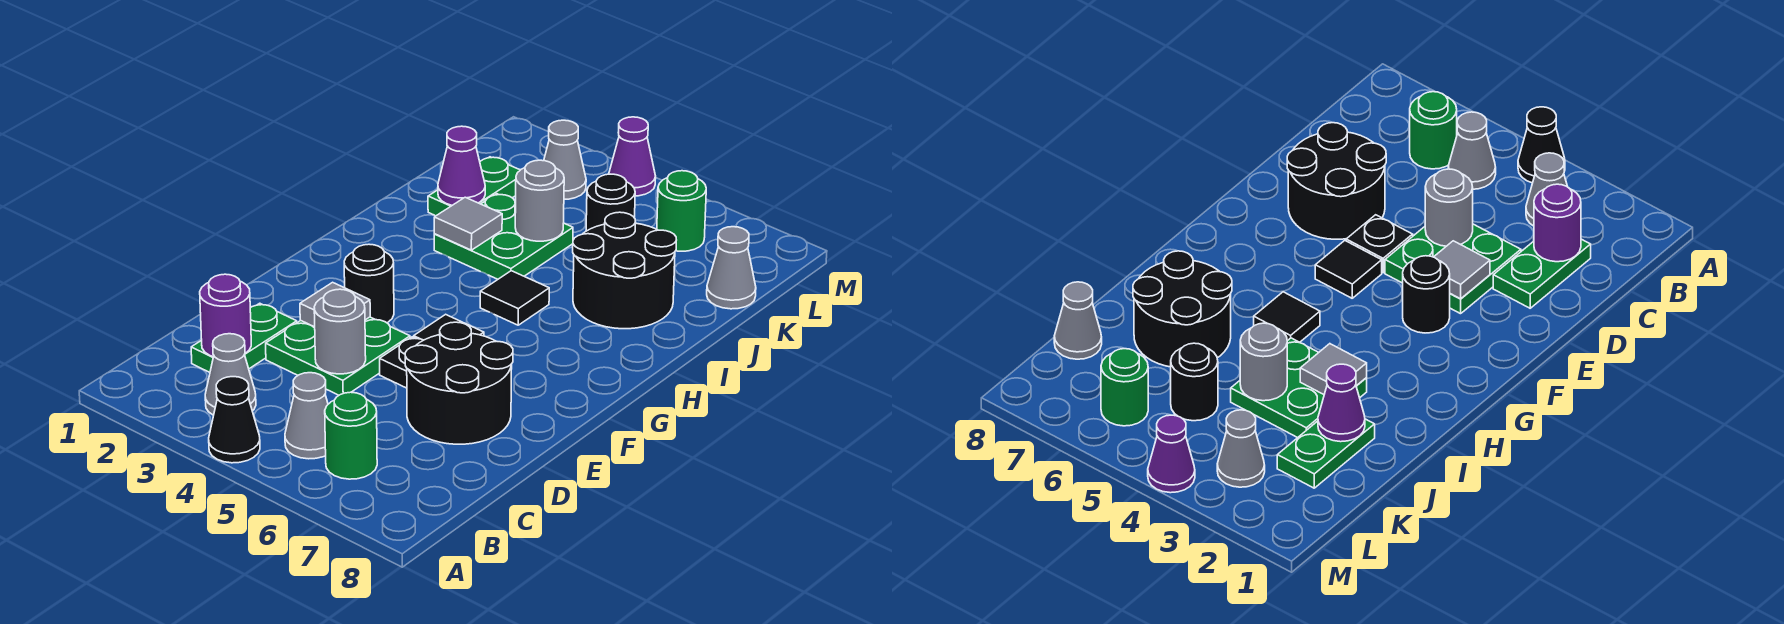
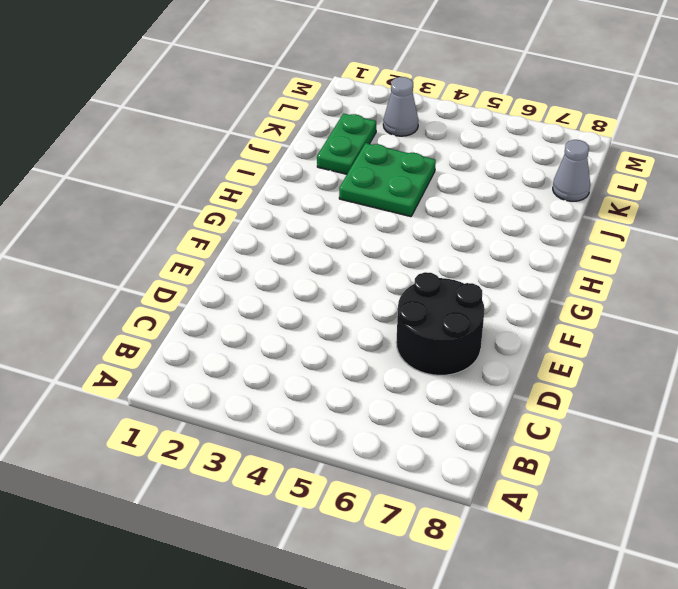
none -> black cone A4 level 1
none -> grey cone B3 level 1
none -> grey cone B5 level 1

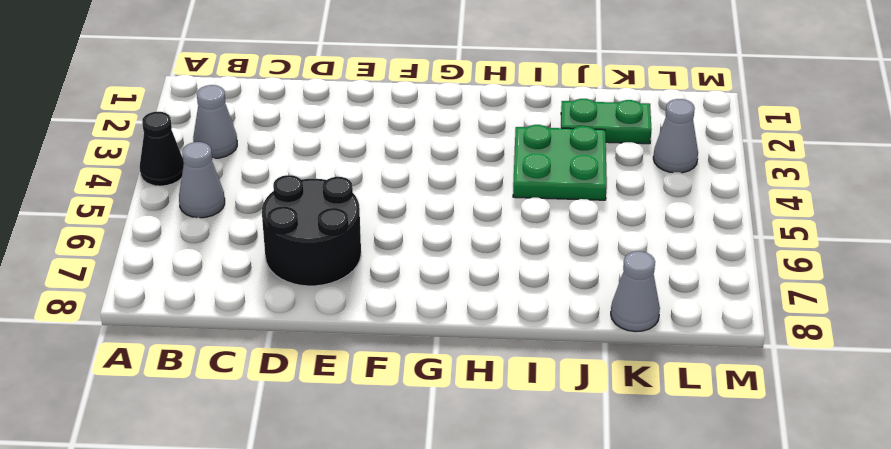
none -> green round brick B6 level 1
none -> green plate C2:D2 level 1
none -> green plate D3:E4 level 1

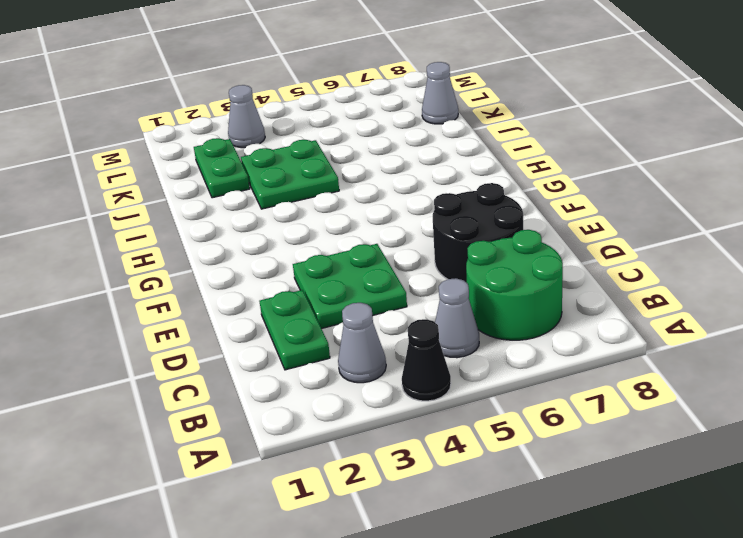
green round brick B6:C7 level 1 -> green round brick B6 level 1
none -> black plate E5 level 1
none -> black round brick F3 level 1
none -> black tile F5 level 1

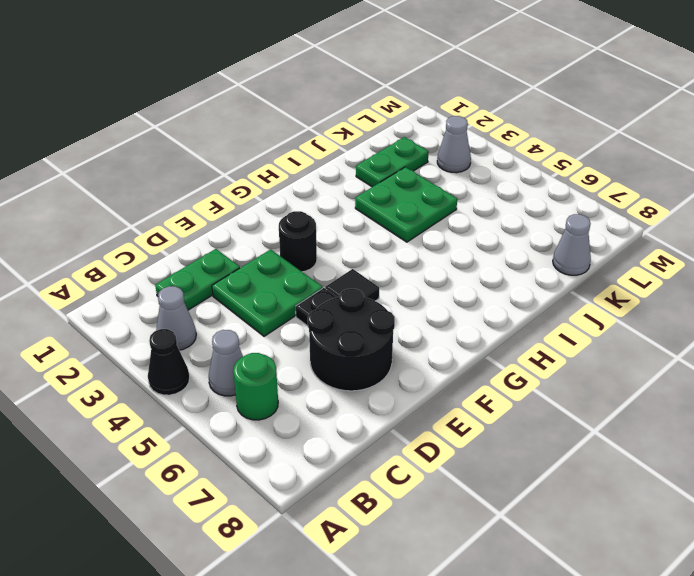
none -> black tile H5 level 1
none -> black round brick I6:J7 level 1
none -> black round brick K5 level 1

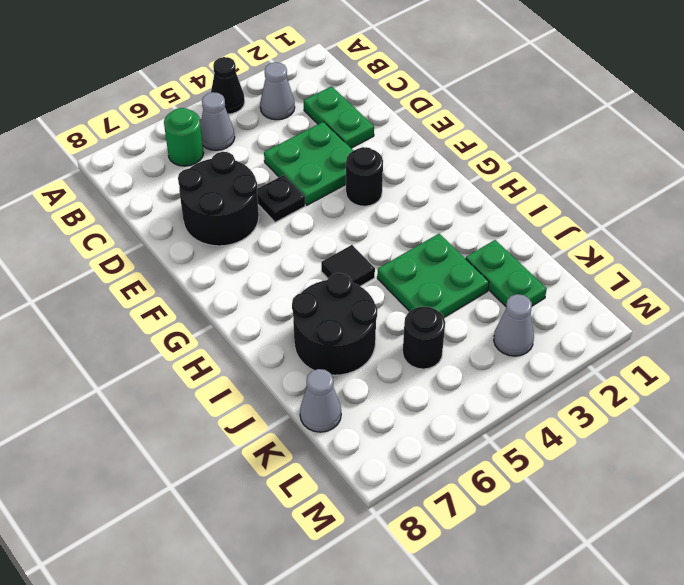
none -> black tile F5 level 1
none -> green round brick L6 level 1
none -> purple cone M4 level 1

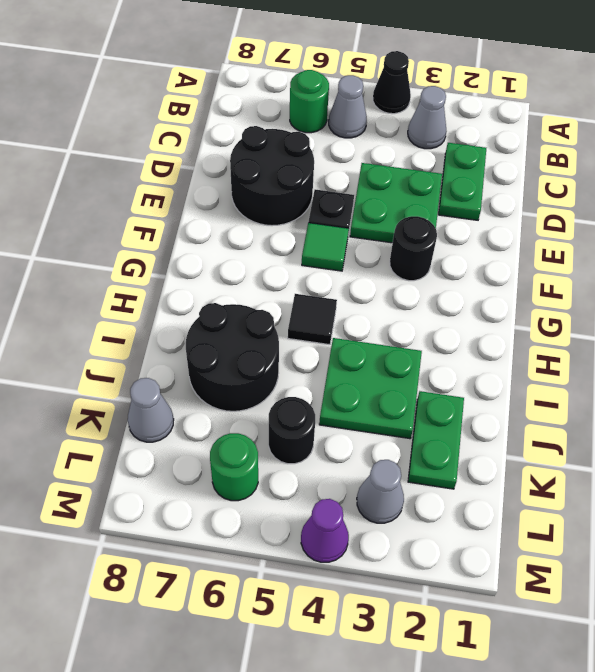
green tile F5 level 1 -> black tile F5 level 1
none -> purple round brick C2 level 2
none -> grey round brick D4 level 2
none -> grey tile E3 level 2

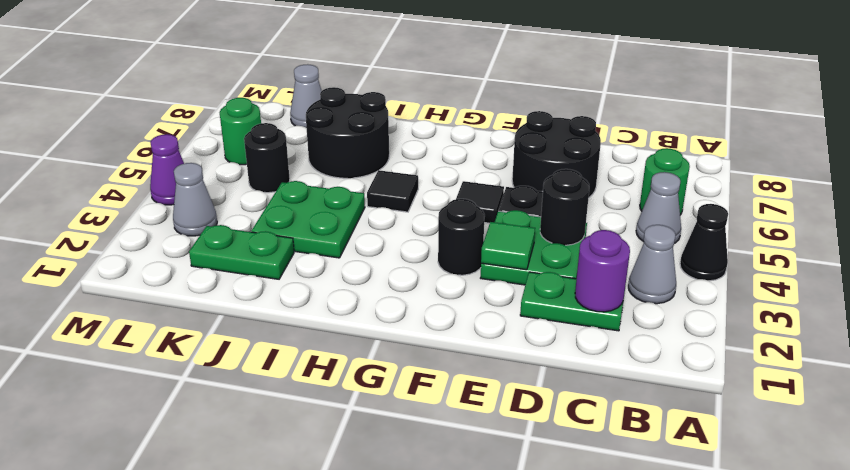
black round brick D4 level 2 -> grey round brick D4 level 2
green tile E3 level 2 -> grey tile E3 level 2
none -> grey tile I3 level 2
none -> purple cone J2 level 2
none -> grey round brick J4 level 2

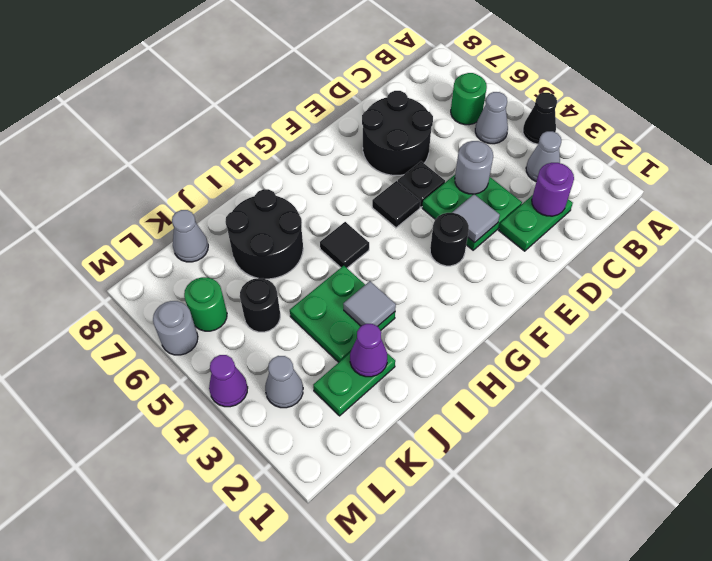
grey round brick M6 level 1 -> grey round brick J4 level 2

